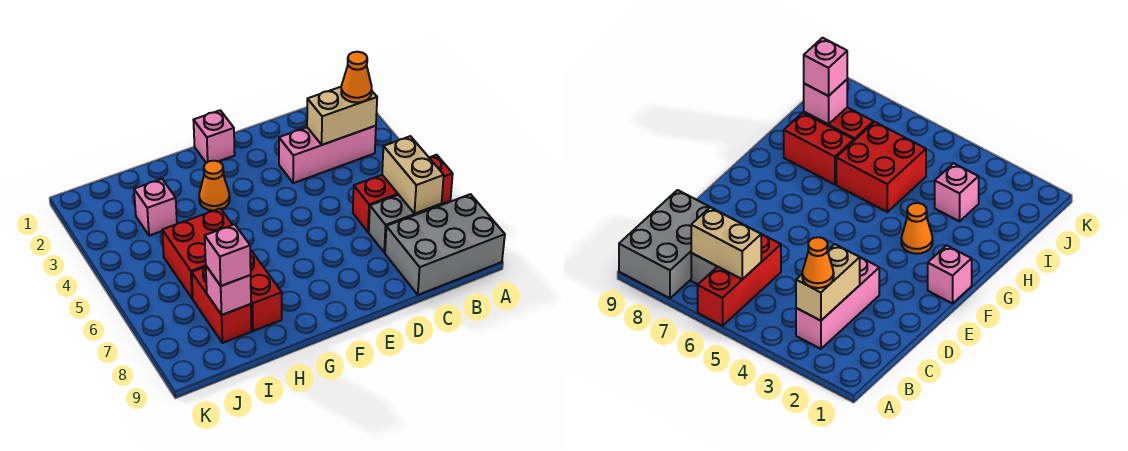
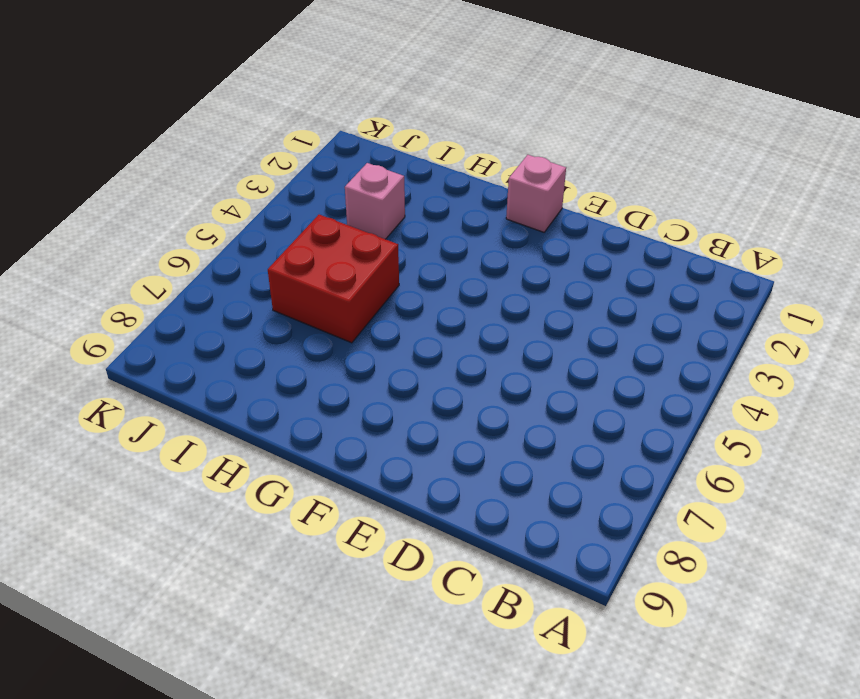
none -> red brick A6:C6 level 1
none -> grey brick A8:C9 level 1
none -> pink brick B3:D3 level 1

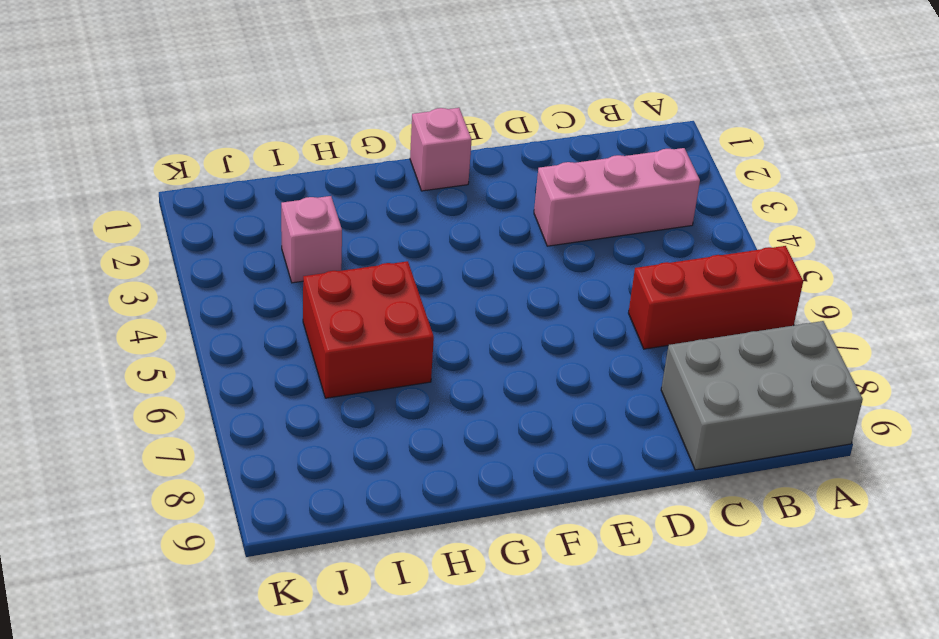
none -> grey brick B7:C7 level 1
none -> orange cone G3 level 1
none -> red brick H7:H8 level 1

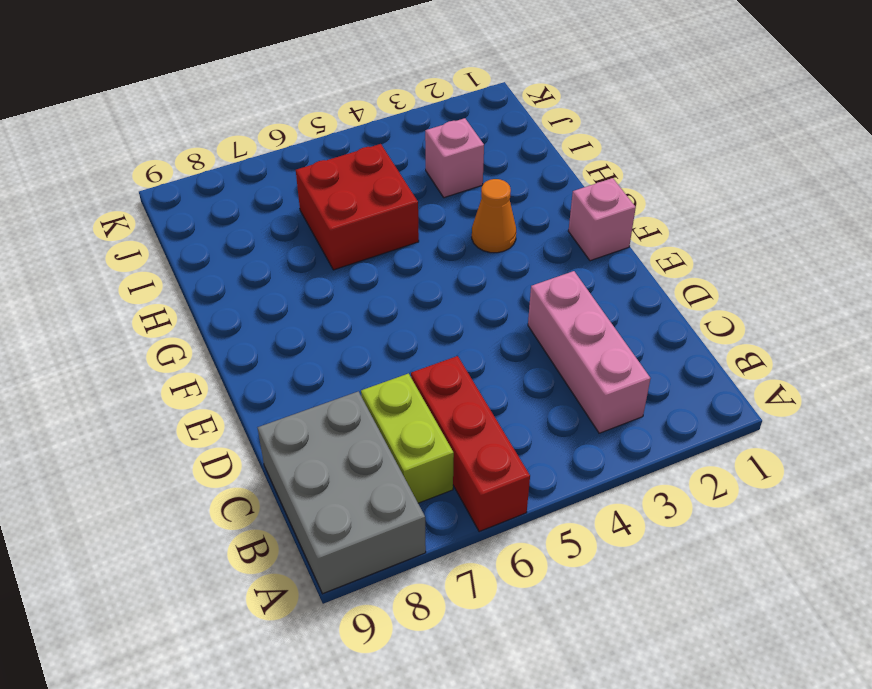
lime brick B7:C7 level 1 -> grey brick B7:C7 level 1
none -> red brick H7:H8 level 1
none -> red brick I7:I8 level 1
none -> tan brick B3:C3 level 2

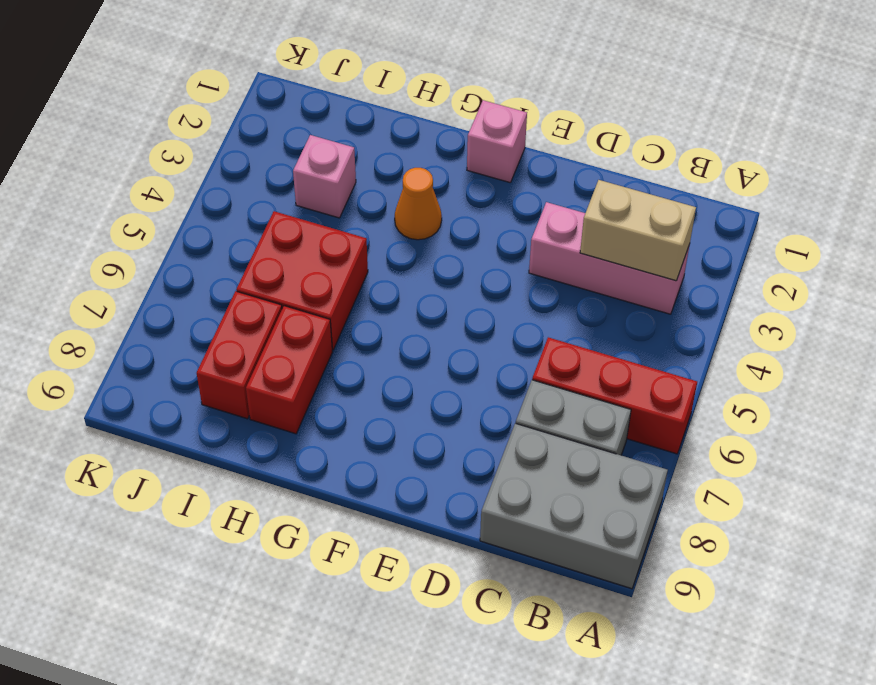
none -> tan brick B6:B7 level 2
none -> pink brick I8 level 2
none -> orange cone B3 level 3

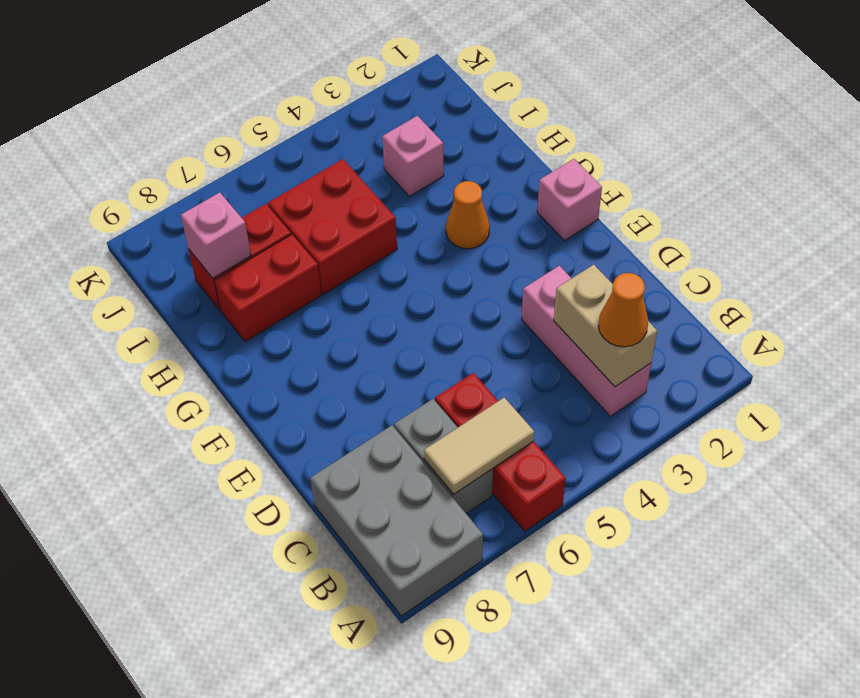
tan tile B6:B7 level 2 -> tan brick B6:B7 level 2
none -> pink brick I8 level 3

